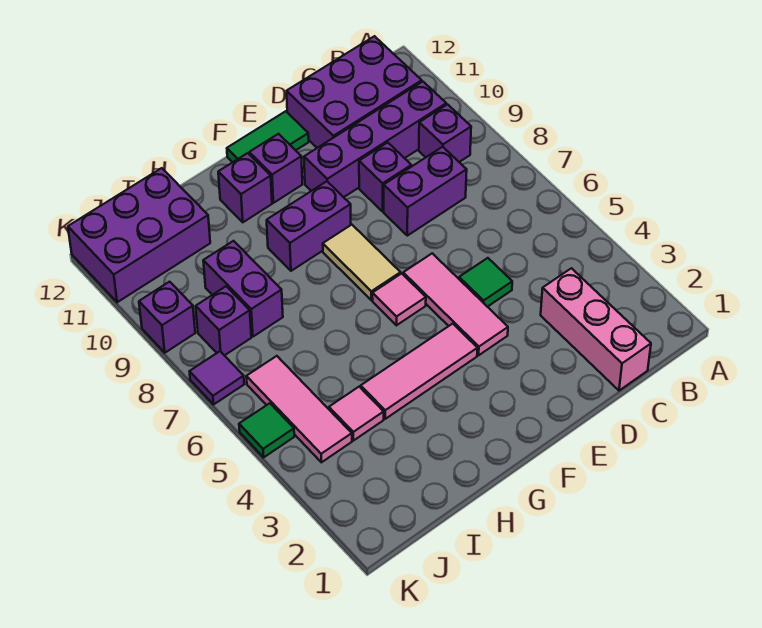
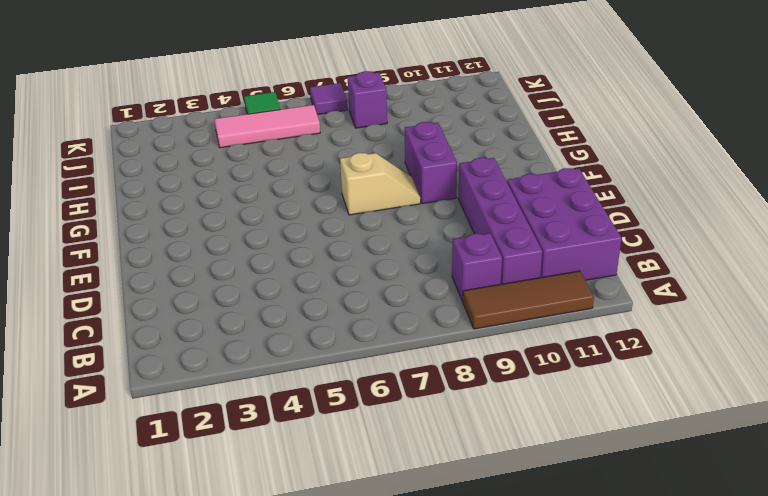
brown tile A9:A11 level 1 -> none
tan slope F7:F8 level 1 top 7 -> tan tile F7:F8 level 1
none -> pink brick C1:C3 level 1
none -> purple brick C8:D8 level 1
none -> green tile D5 level 1

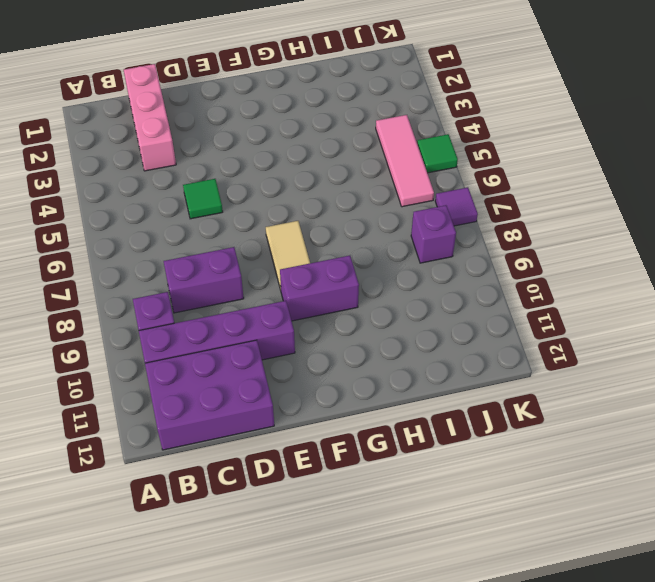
none -> purple brick D9 level 1
none -> pink tile E4:E6 level 1
none -> green tile E12:F12 level 1

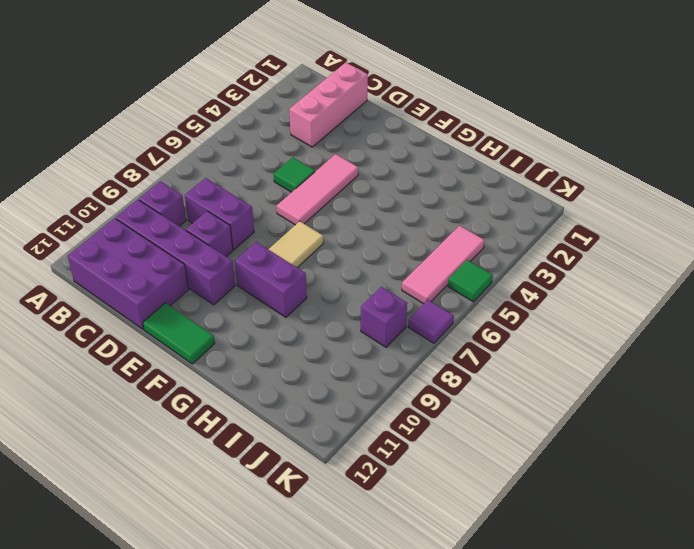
none -> pink tile F4:H4 level 1
none -> pink tile F6 level 1
none -> purple brick F11 level 1

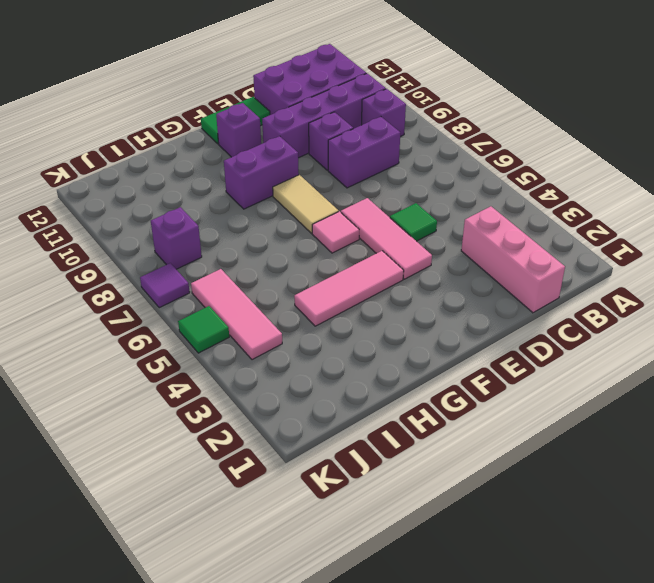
none -> purple brick G11 level 1
none -> pink tile I4 level 1
none -> purple brick I8:I9 level 1

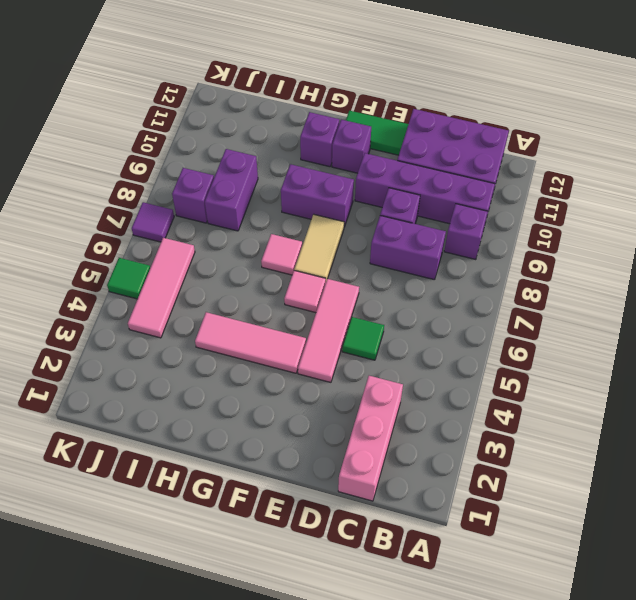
pink tile G7 level 1 -> pink tile I4 level 1
none -> purple brick I11:K12 level 1
none -> purple brick K9 level 1

